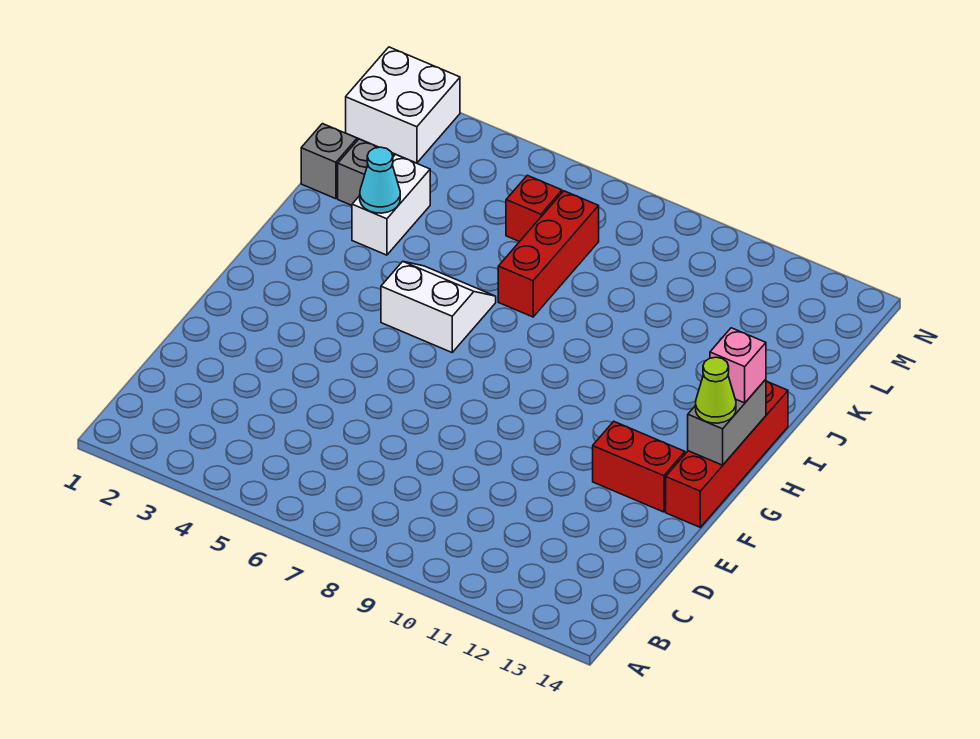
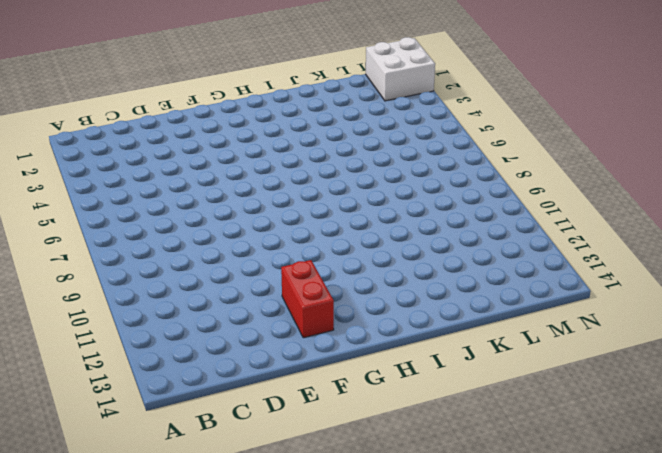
none -> red brick F14:I14 level 1
none -> white slope H5:I6 level 1 top H
none -> white brick J3:K3 level 1

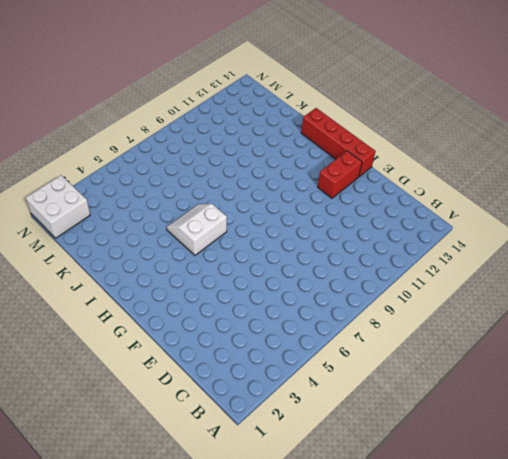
none -> white brick J3:K3 level 1
none -> red brick J7:L7 level 1
none -> grey brick K1 level 1

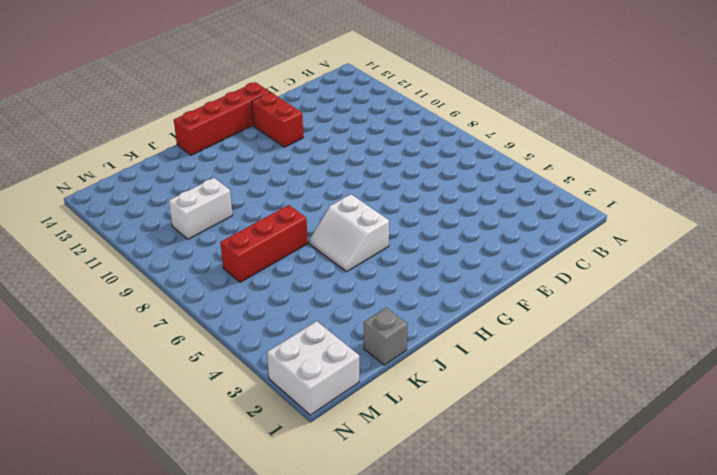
white brick K10:L10 level 1 -> white brick J3:K3 level 1
none -> grey brick K2 level 1
none -> red brick L6 level 1
none -> grey brick G14:H14 level 2

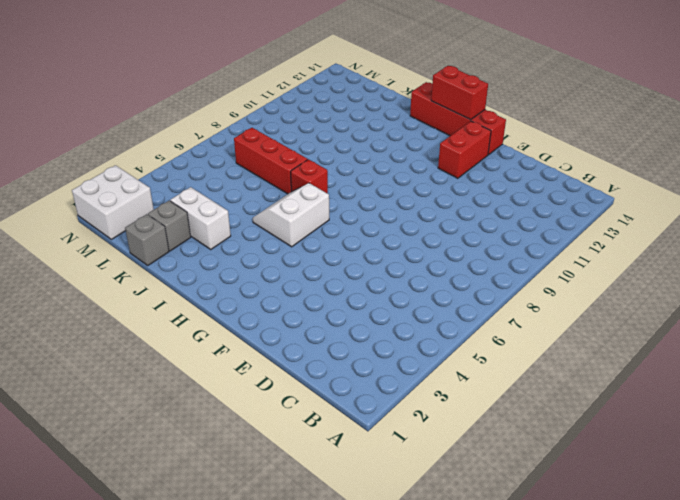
red brick G14:H14 level 2 -> grey brick G14:H14 level 2
red brick I7 level 1 -> red brick L6 level 1
none -> cyan cone J3 level 2
none -> lime cone G14 level 3
none -> pink brick H14 level 3

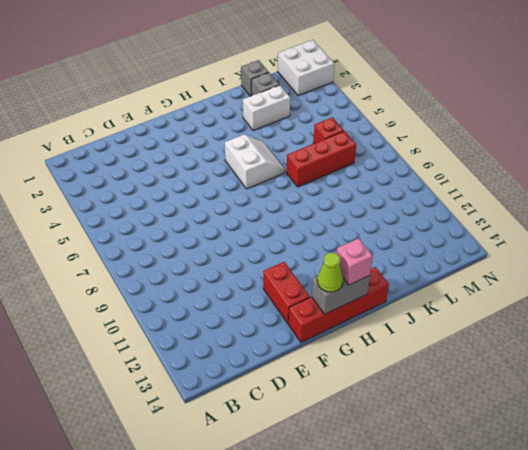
none -> cyan cone J3 level 2

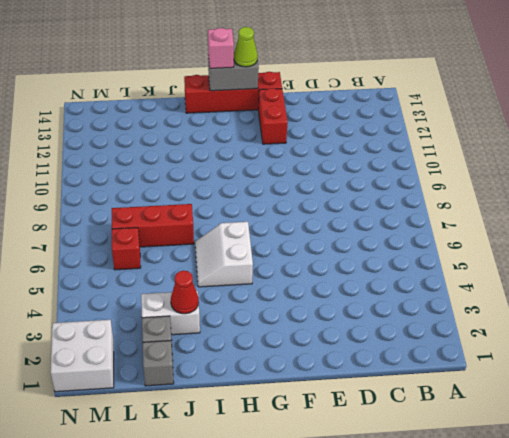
red cone J3 level 2 -> cyan cone J3 level 2

